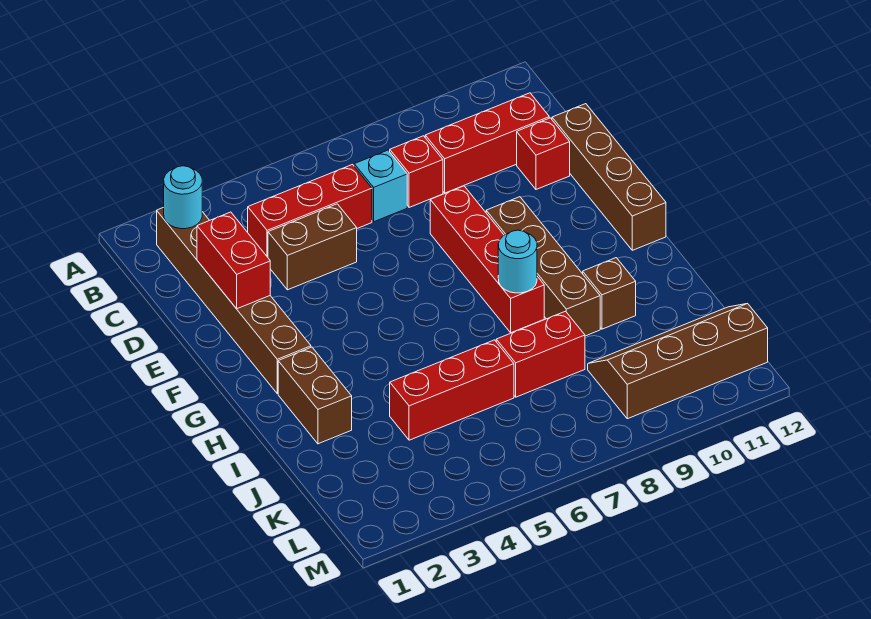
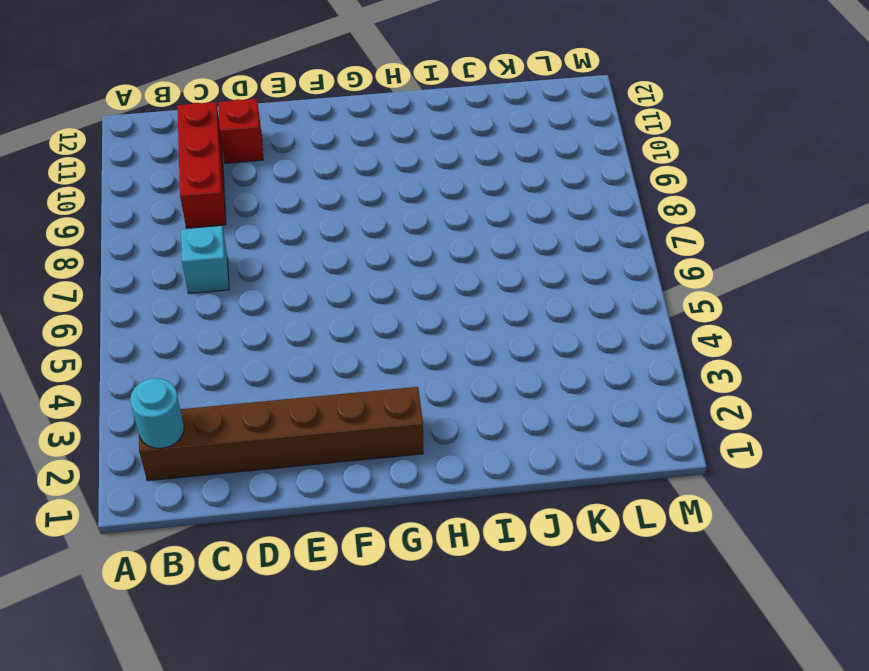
none -> red brick C4:C6 level 1
none -> red brick C8 level 1
none -> brown brick D4:D5 level 1

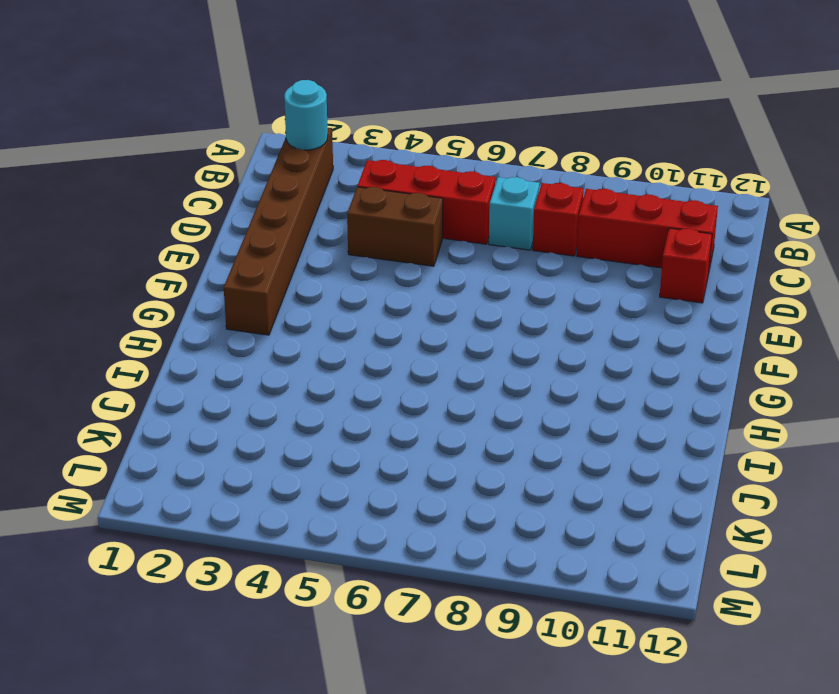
none -> brown brick D12:G12 level 1
none -> red brick E8:H8 level 1
none -> brown brick F9:I9 level 1

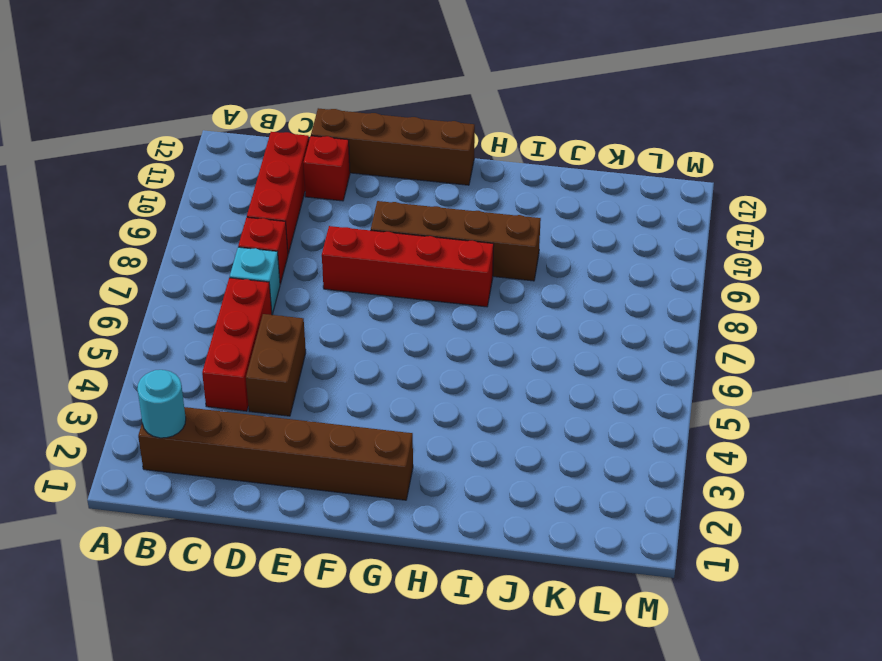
none -> brown brick H2:I2 level 1
none -> brown brick I10 level 1
none -> red brick J4:J6 level 1

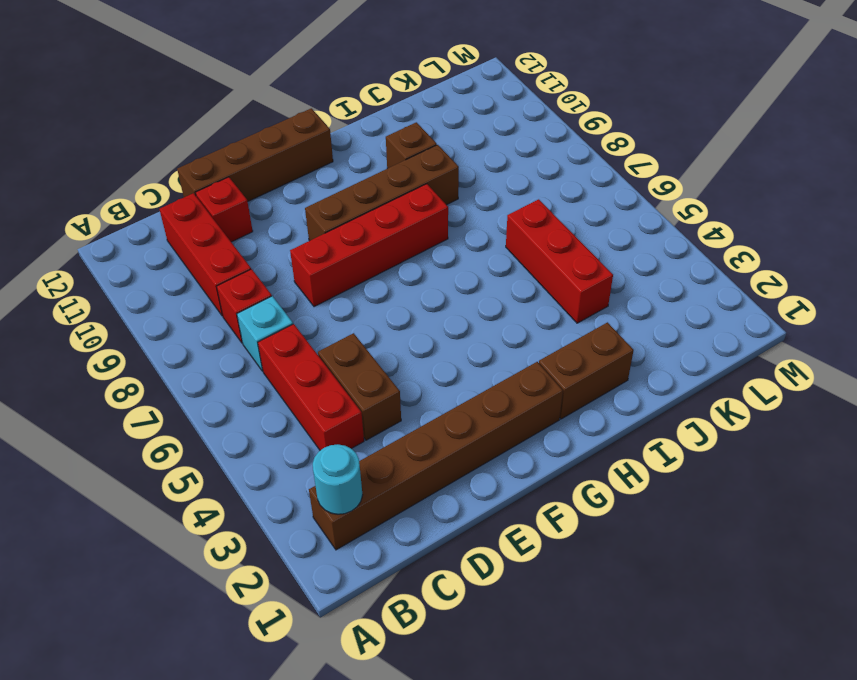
none -> red brick J7:J8 level 1
none -> brown slope K9:L12 level 1 top L
none -> red brick D2:E2 level 2

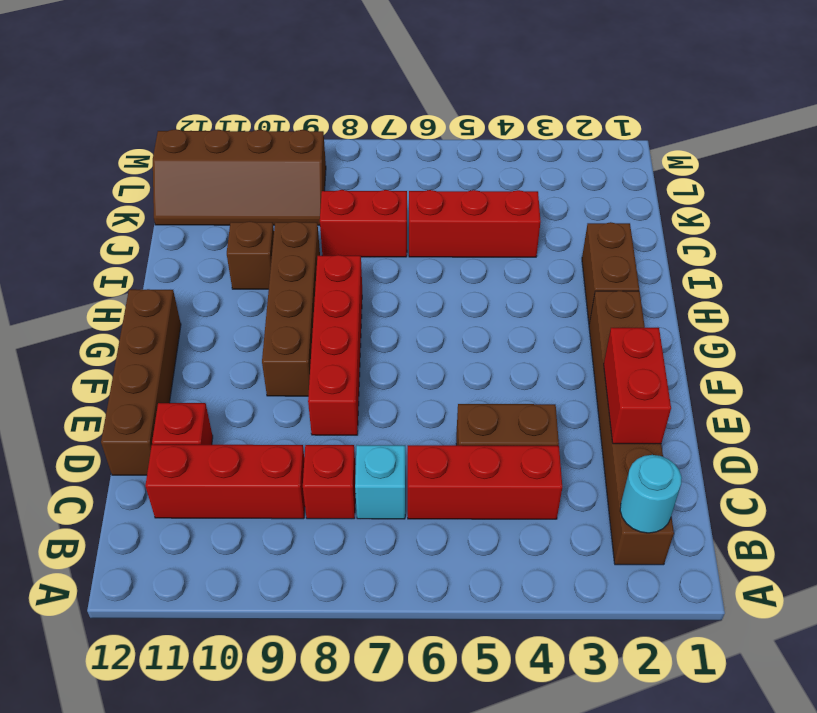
none -> cyan round brick H8 level 2

